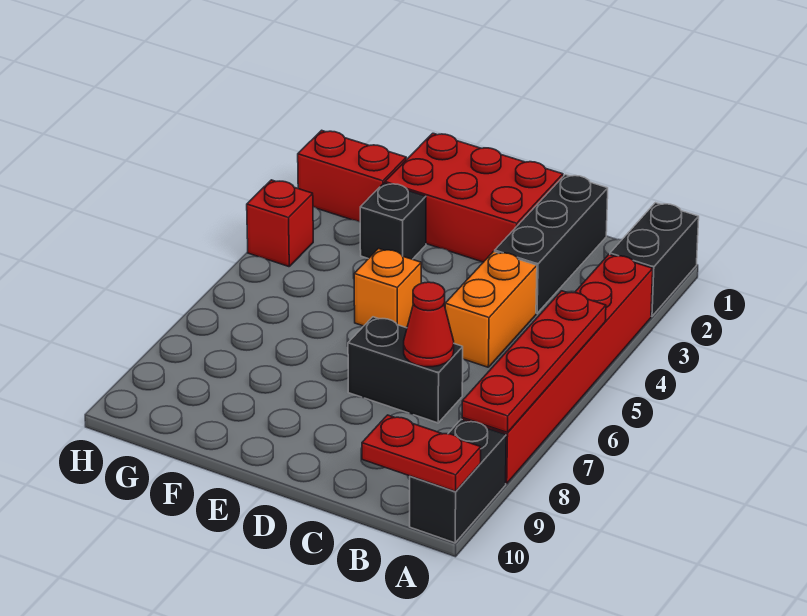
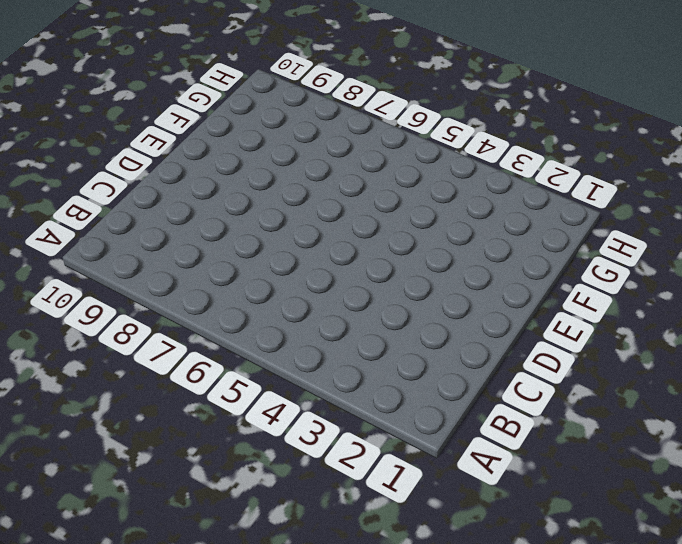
none -> black brick A1:A2 level 1
none -> red brick A3:A8 level 1
none -> black brick A9:A10 level 1

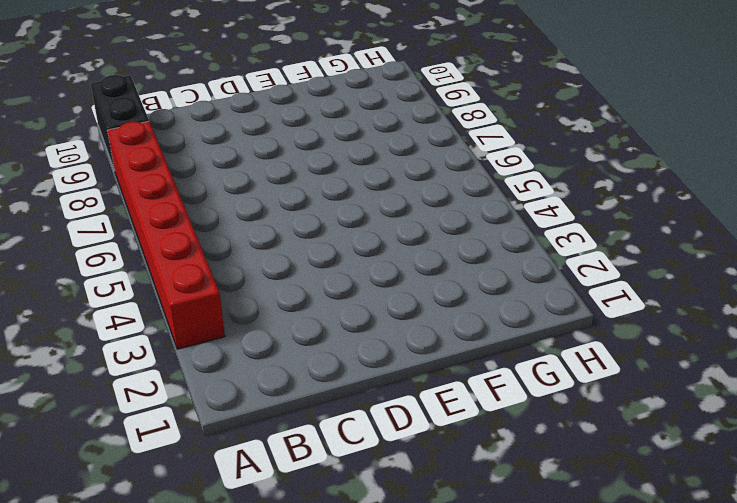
none -> black brick A1:A2 level 1
none -> black brick C1:C3 level 1
none -> orange brick C4:C5 level 1

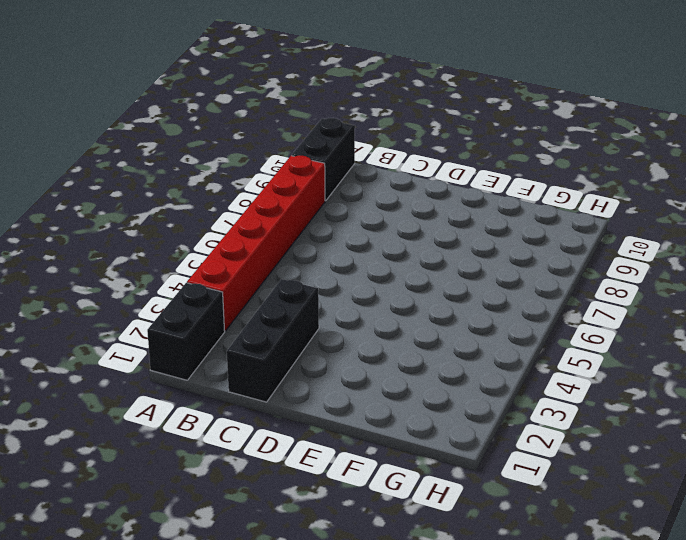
none -> orange brick C4:C5 level 1
none -> black brick C7:D7 level 1
none -> red brick D1:F2 level 1

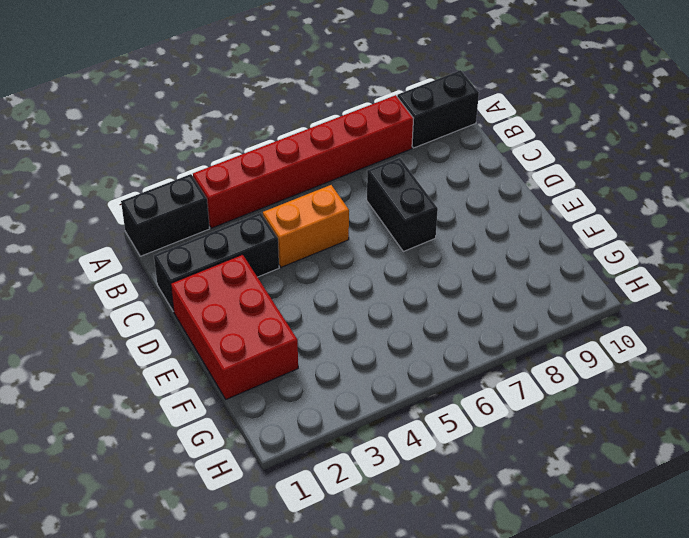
none -> orange brick E5 level 1
none -> black brick F3 level 1
none -> red brick G2:H2 level 1

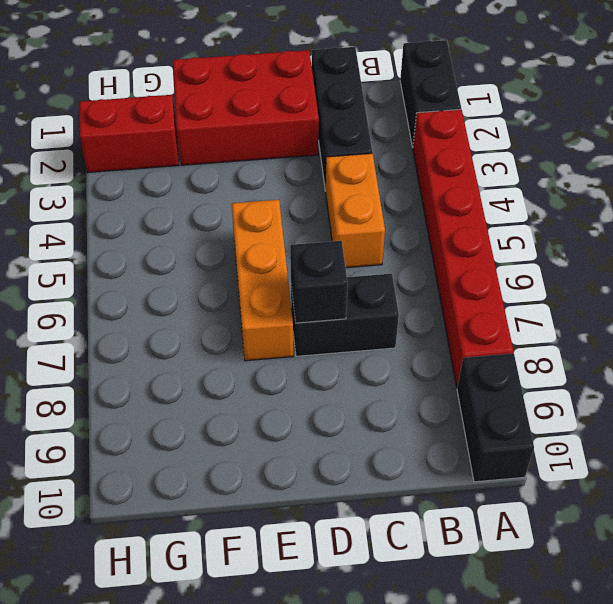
black brick D7 level 2 -> black brick F3 level 1
orange brick E5:E7 level 1 -> orange brick E5 level 1
none -> red brick H4 level 1
none -> red plate A5:A8 level 2
none -> red plate A10:B10 level 2

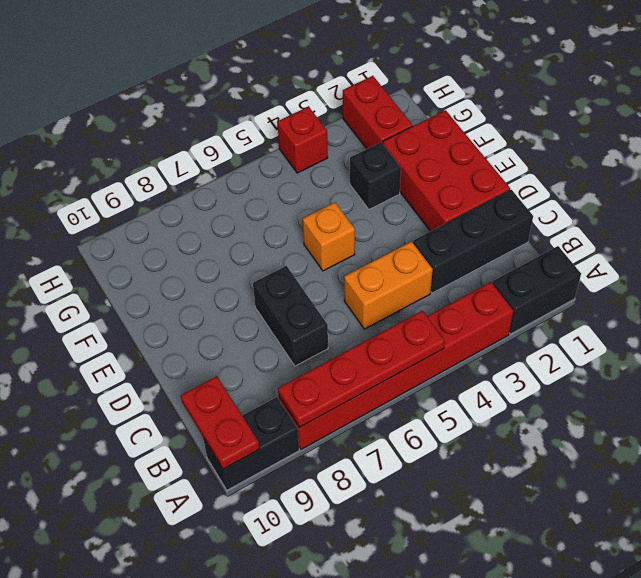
none -> red cone C7 level 2

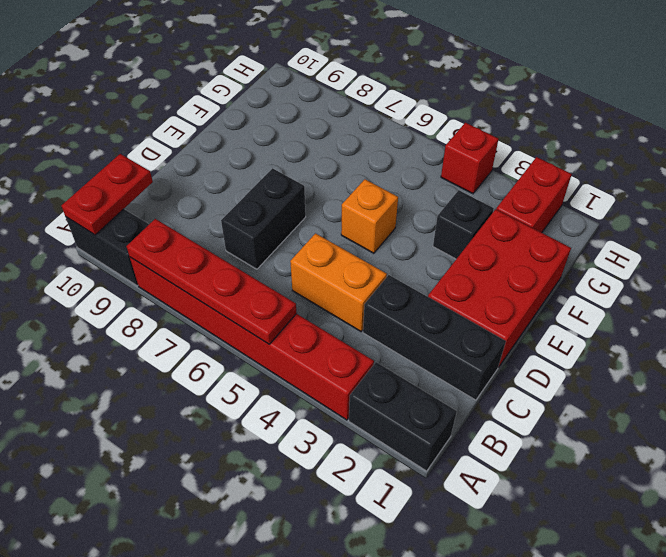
none -> red cone C7 level 2

